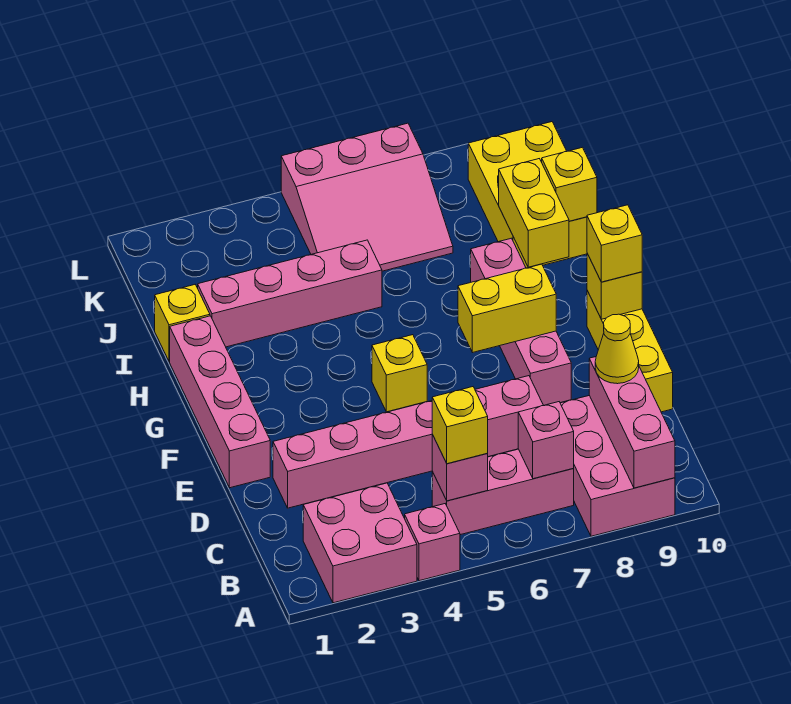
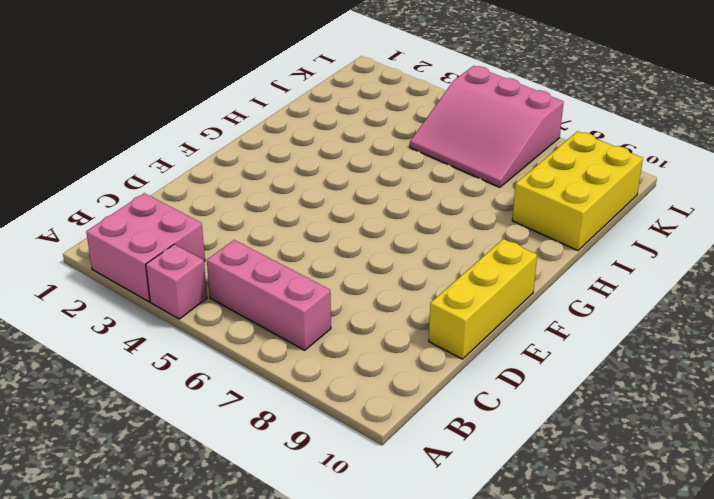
none -> pink brick A8:C9 level 1
none -> pink brick D2:D7 level 1
none -> pink brick E1:H1 level 1

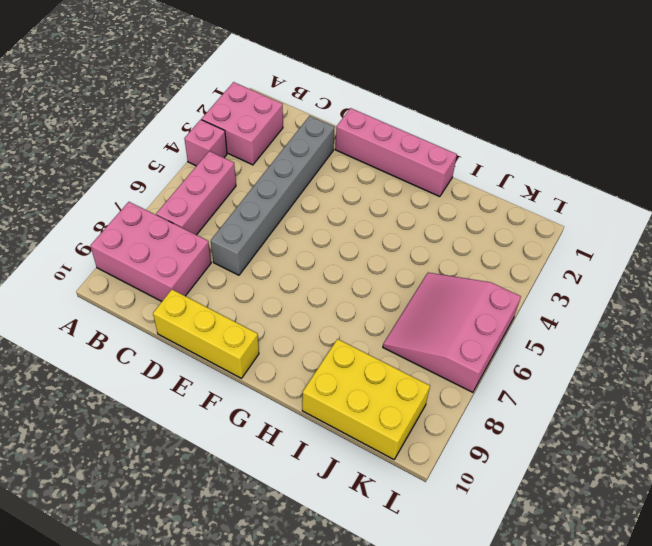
grey brick D2:D7 level 1 -> pink brick D2:D7 level 1
none -> pink brick E8:H8 level 1
none -> yellow brick F5 level 1
none -> yellow brick I1 level 1

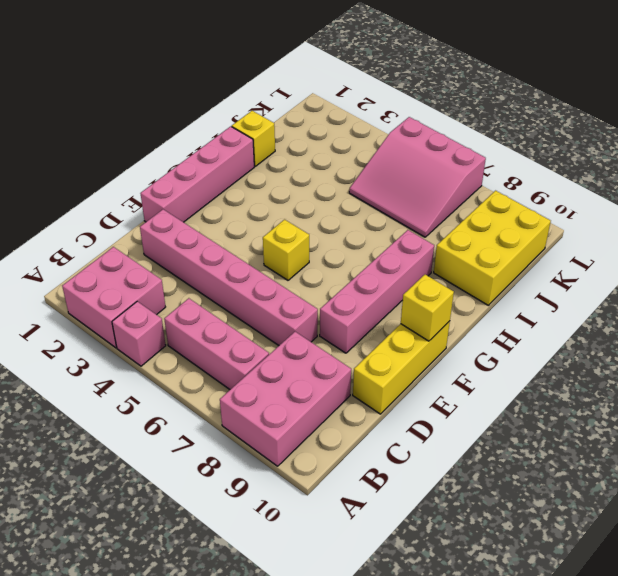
none -> pink brick I2:I5 level 1
none -> pink brick A9:C9 level 2
none -> pink brick B5 level 2

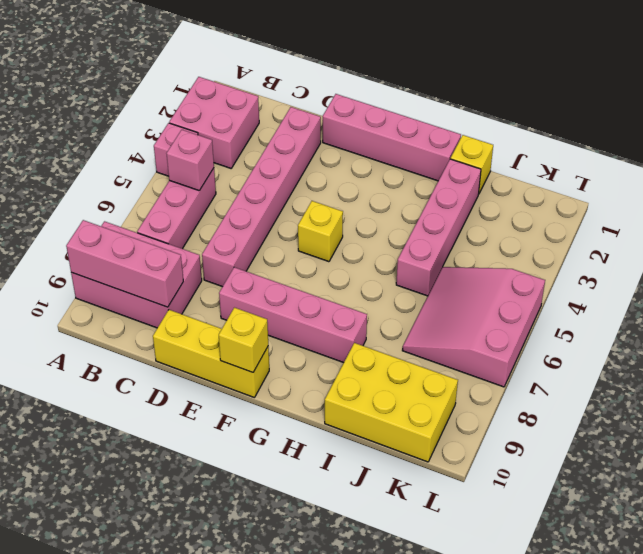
none -> pink brick B7 level 2
none -> yellow brick F7:F8 level 2
none -> yellow brick H9:I9 level 2

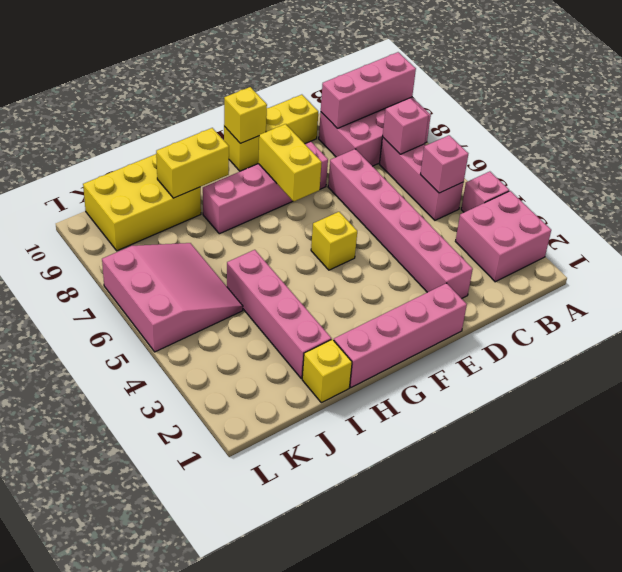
none -> yellow brick I10 level 2
none -> yellow brick B5 level 3
none -> yellow cone C9 level 3

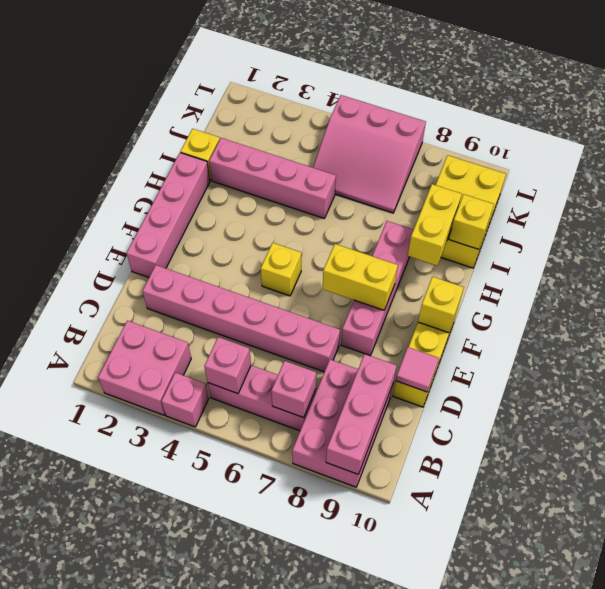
pink tile D10 level 2 -> none
none -> yellow brick B5 level 3
none -> yellow cone C9 level 3
none -> yellow brick F10 level 3

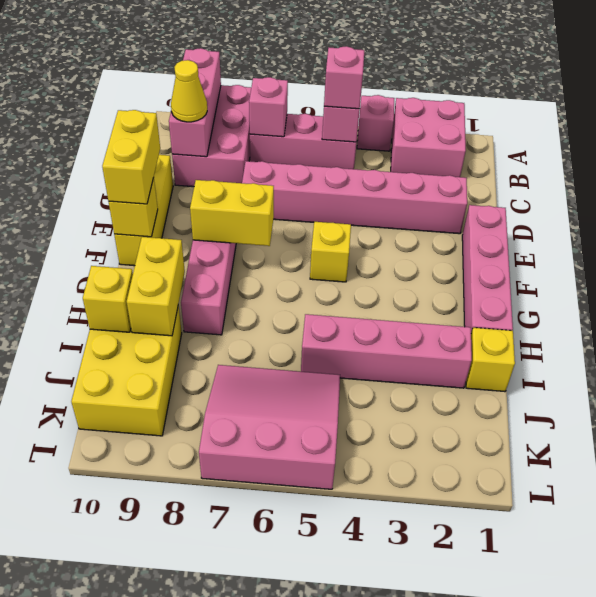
pink brick B5 level 3 -> yellow brick B5 level 3
yellow brick E10:F10 level 3 -> yellow brick F10 level 3

